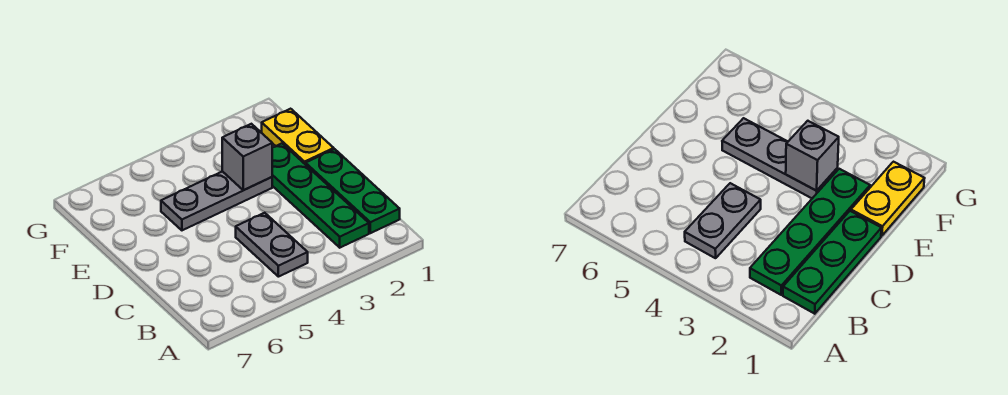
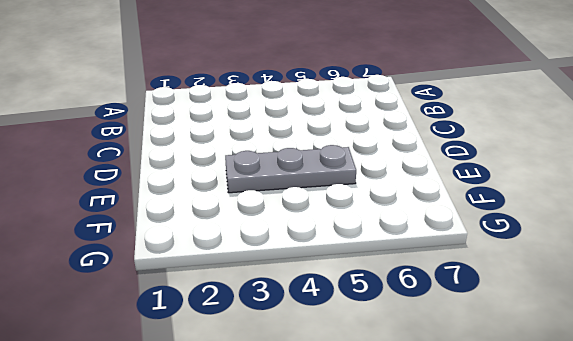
none -> green plate B1:D1 level 1
none -> green plate B2:E2 level 1

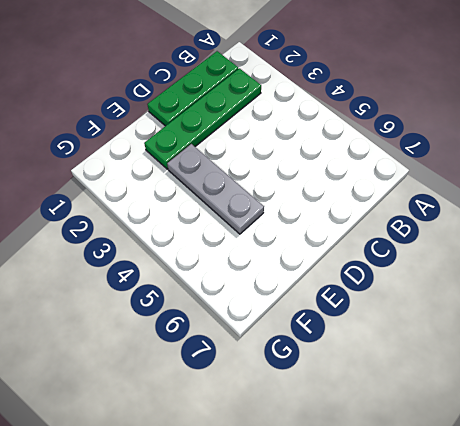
none -> grey plate B4:C4 level 1
none -> yellow plate E1:F1 level 1

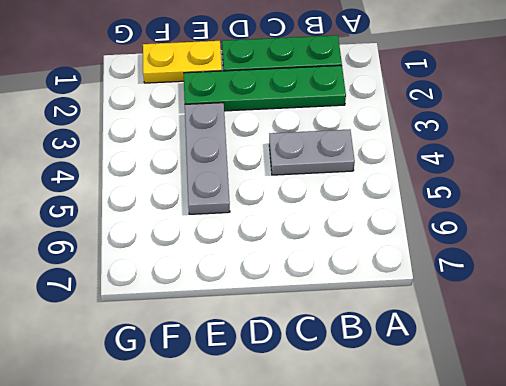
none -> grey brick E3 level 2

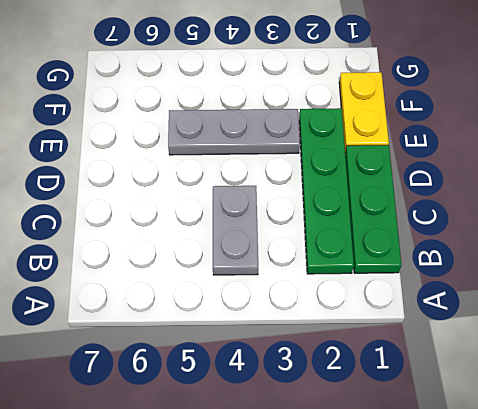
none -> grey brick E3 level 2

